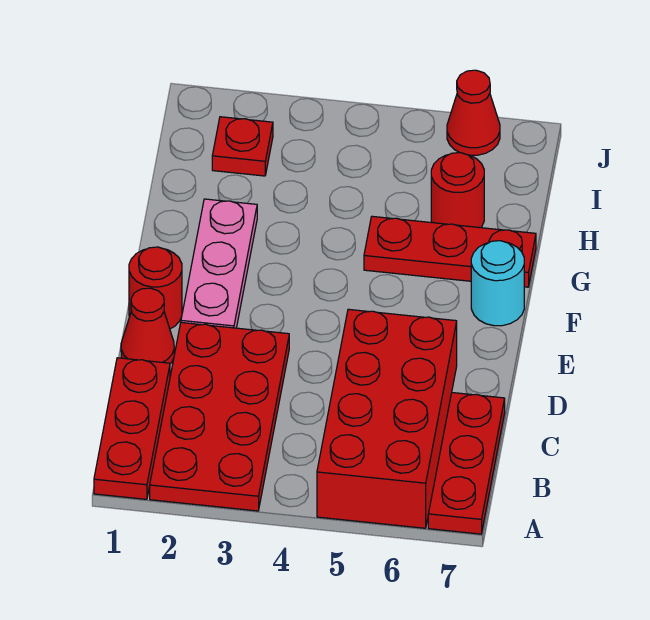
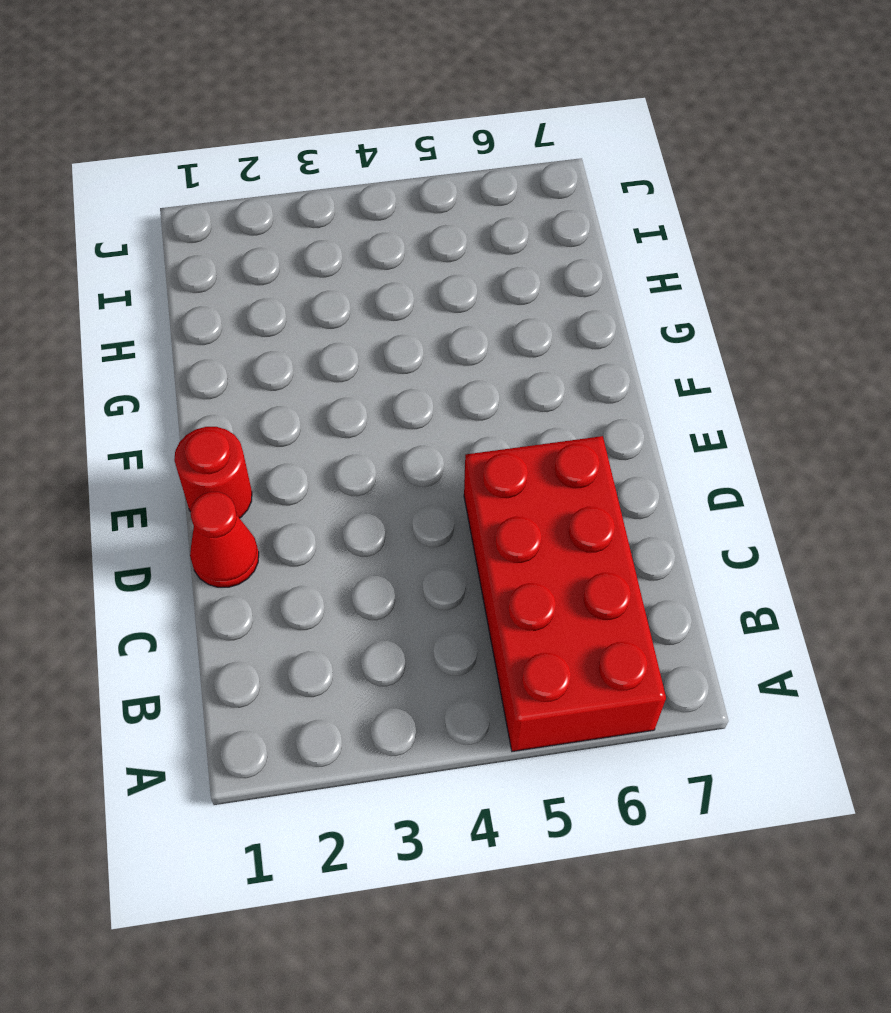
none -> red plate A1:C1 level 1
none -> red plate A2:D3 level 1
none -> red plate A7:C7 level 1

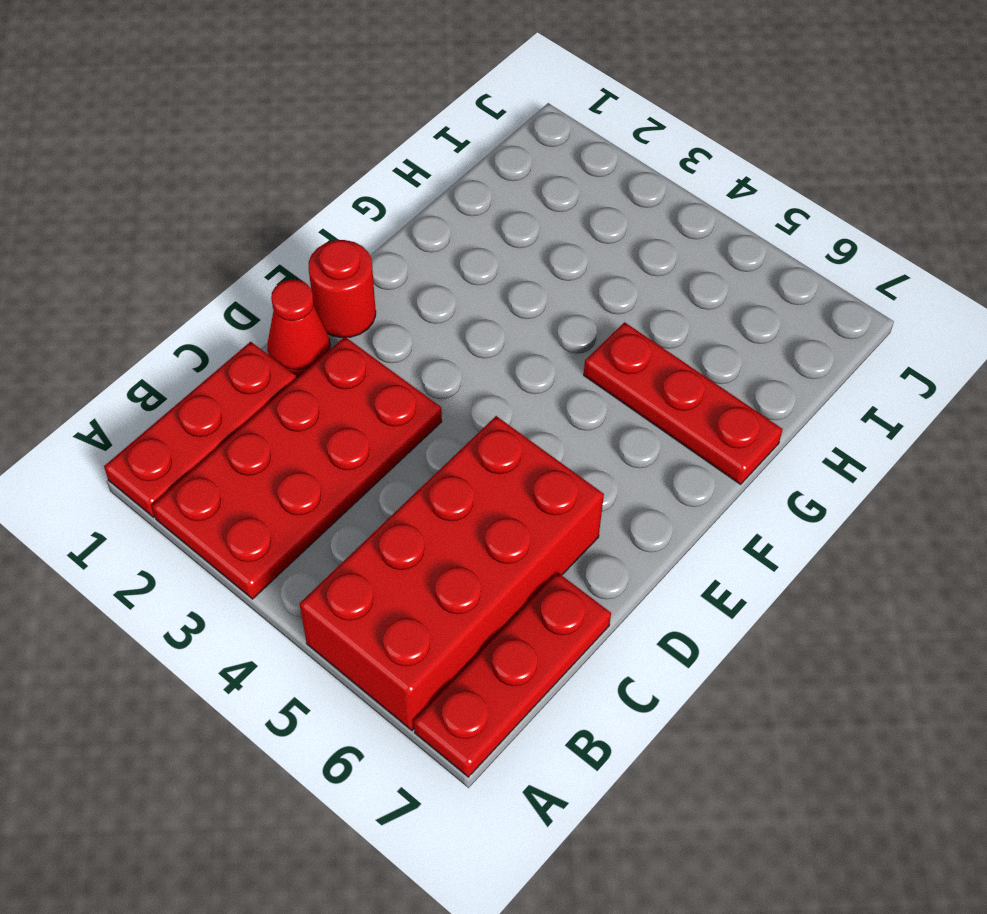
none -> pink plate E2:G2 level 1
none -> cyan round brick F7 level 1
none -> red round brick H6 level 1

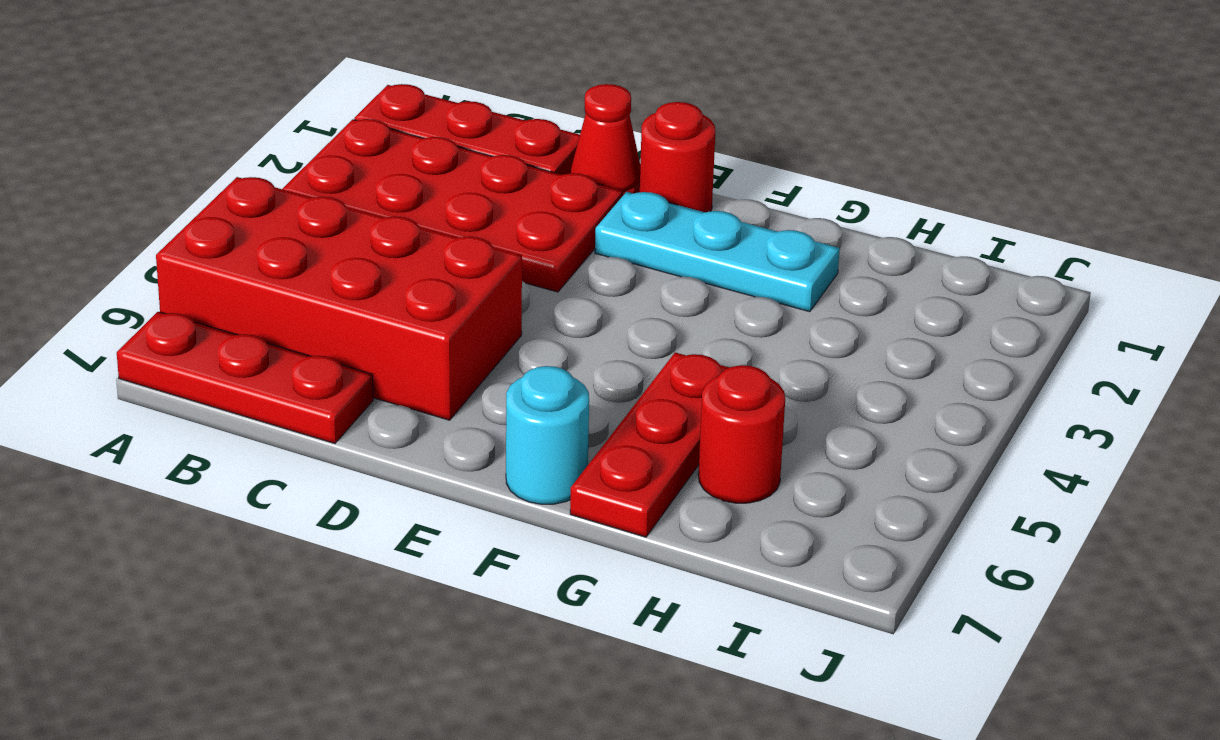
cyan plate E2:G2 level 1 -> pink plate E2:G2 level 1
none -> red plate I2 level 1
none -> red cone J6 level 1

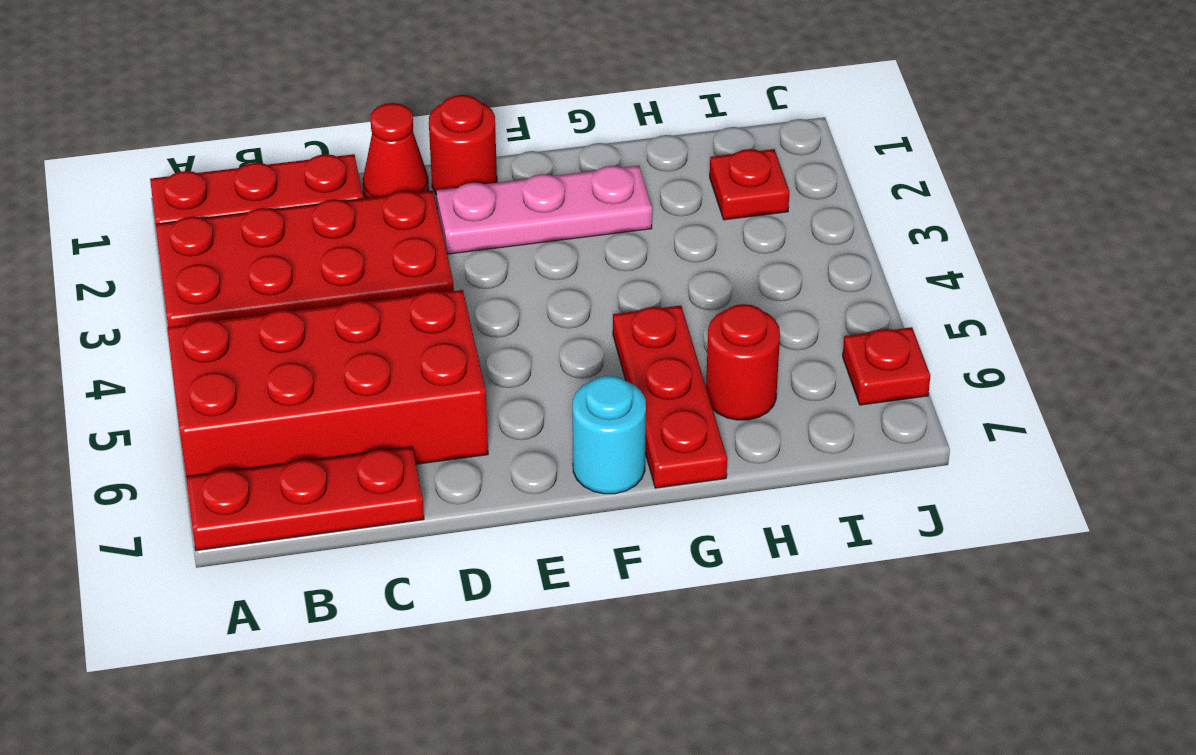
red plate J6 level 1 -> red cone J6 level 1

